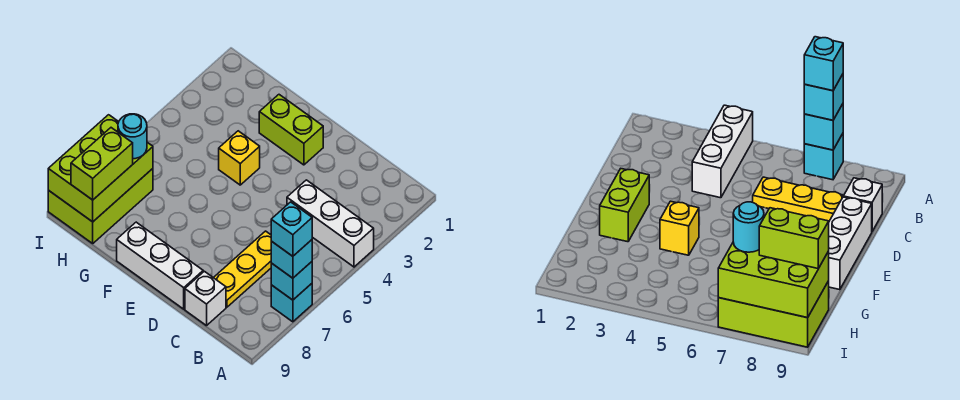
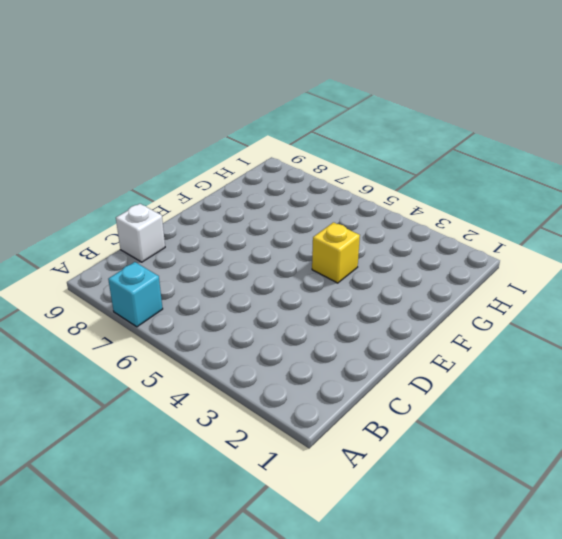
none -> white brick A4:C4 level 1
none -> yellow plate C6:C8 level 1
none -> white brick D9:F9 level 1

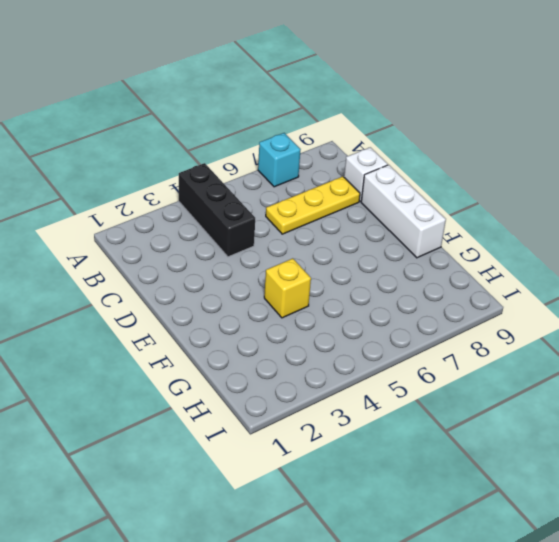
black brick A4:C4 level 1 -> white brick A4:C4 level 1
none -> lime brick E2:F2 level 1
none -> lime brick H7:I9 level 1
none -> cyan brick A7 level 2

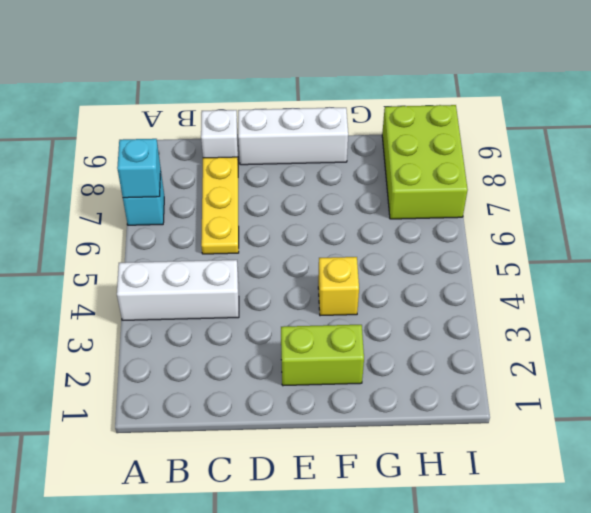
none -> lime brick H7:I9 level 2
none -> cyan brick A7 level 3
none -> cyan round brick H7 level 3

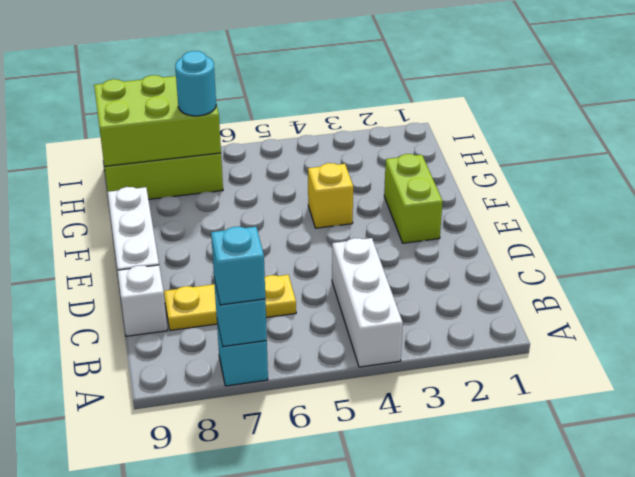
none -> lime brick H8:H9 level 3
none -> cyan brick A7 level 4

